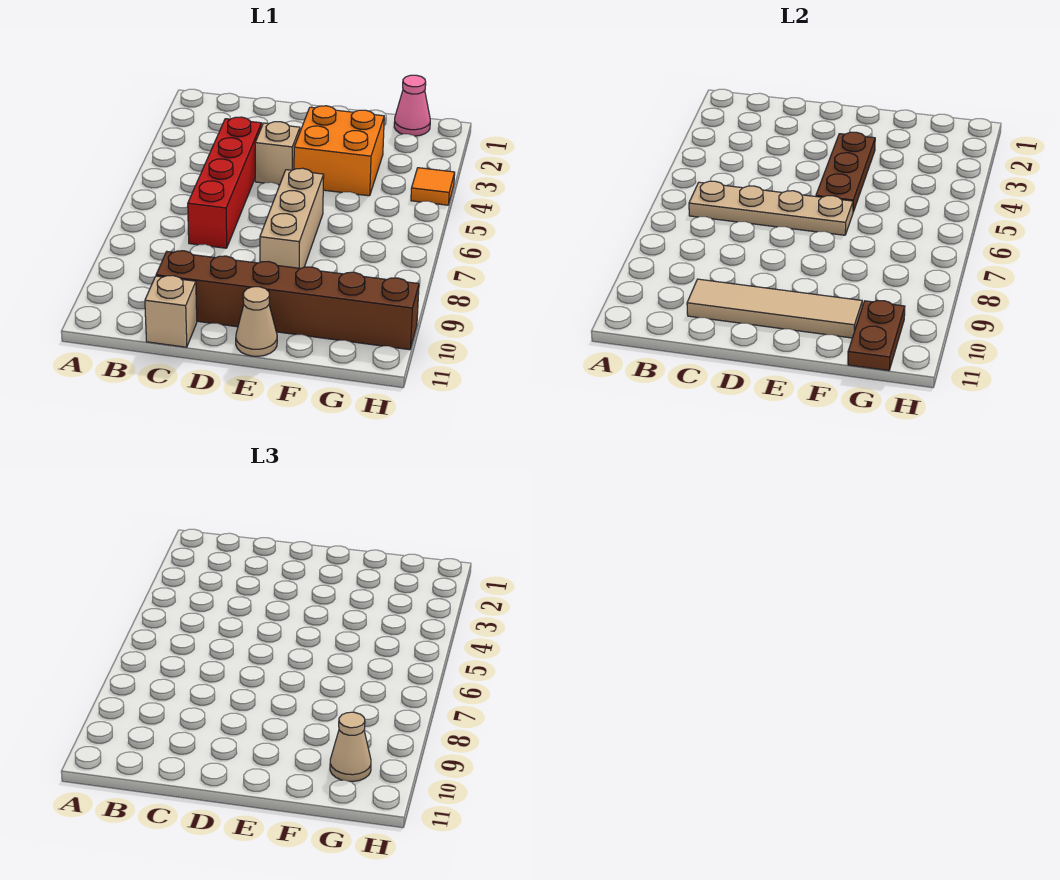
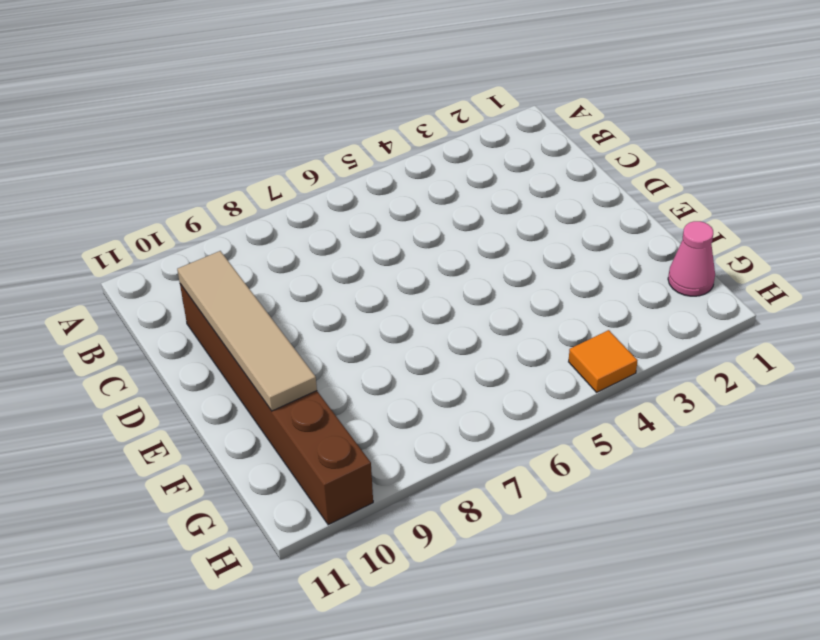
none -> red brick C4:C7 level 1
none -> tan brick C11 level 1
none -> tan brick D4 level 1

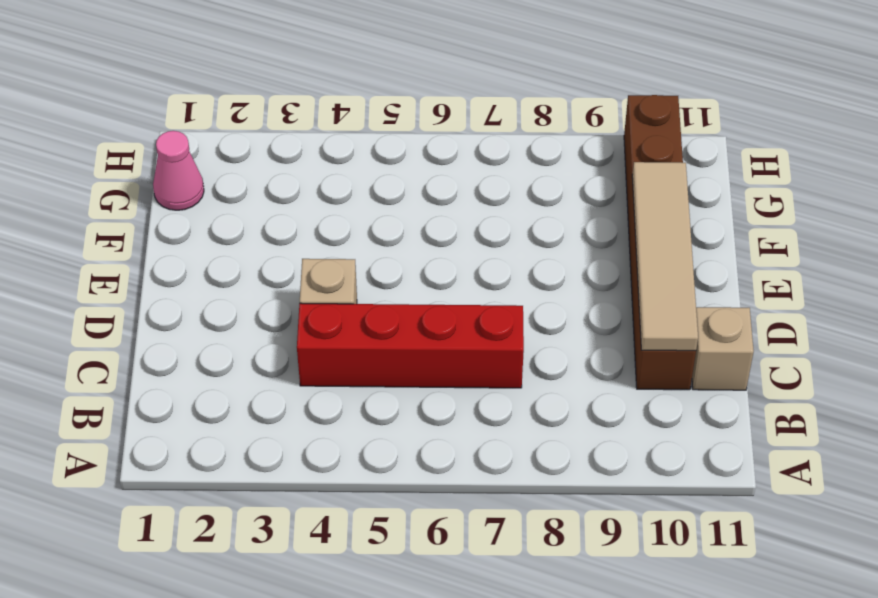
none -> orange brick E3:F4 level 1
none -> tan brick E6:E8 level 1
none -> tan cone E11 level 1

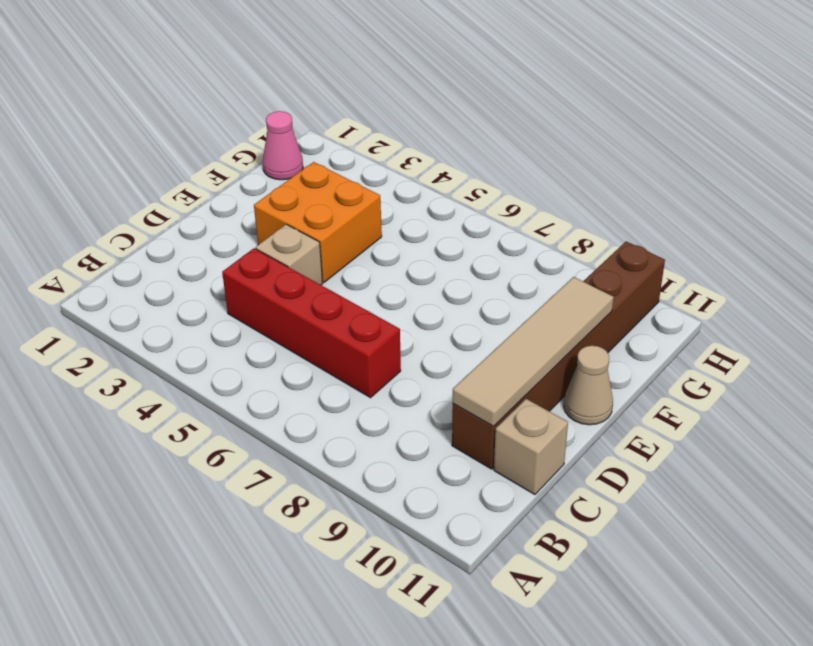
none -> tan brick E6:E8 level 1
none -> orange tile H4 level 1
none -> tan plate B6:E6 level 2

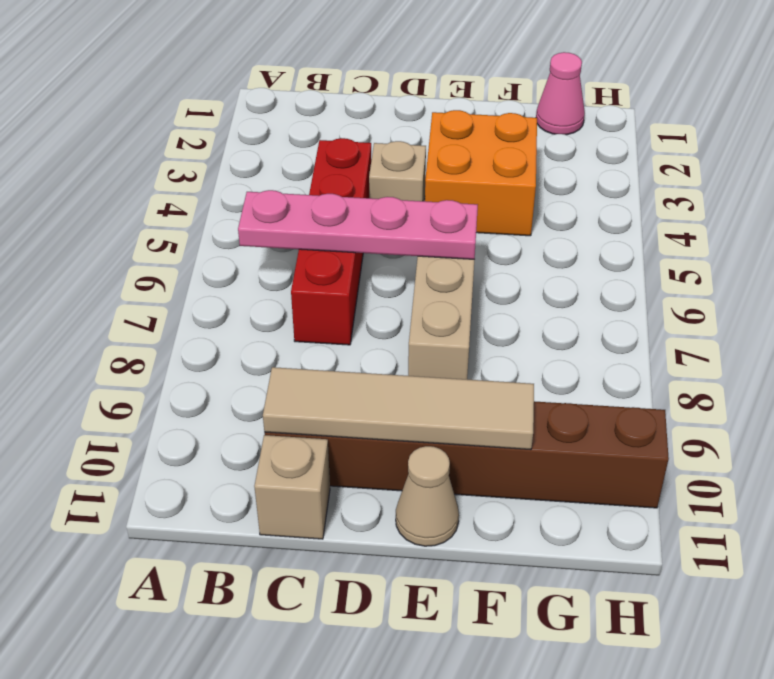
pink plate B6:E6 level 2 -> tan plate B6:E6 level 2
none -> orange tile H4 level 1
none -> brown plate E3:E5 level 2
none -> brown plate G10:G11 level 2

